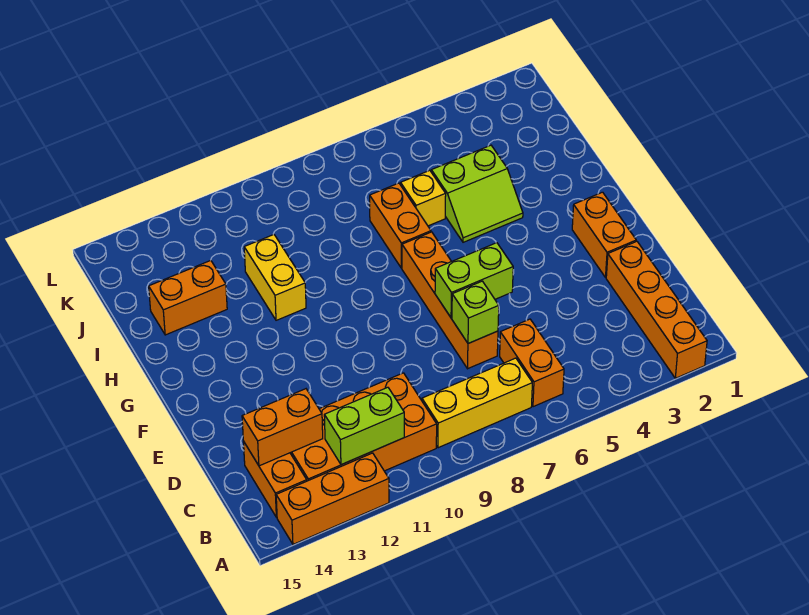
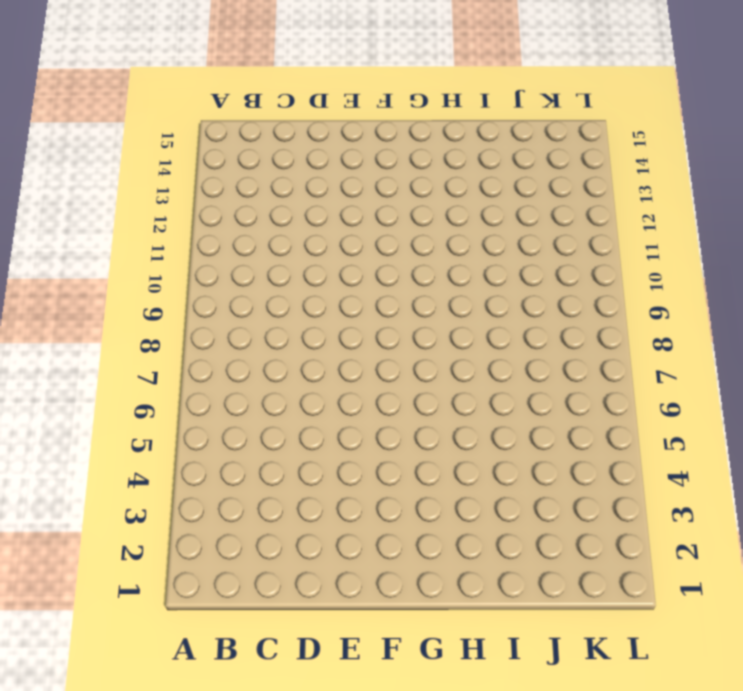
none -> orange brick A2:D2 level 1
none -> orange brick A12:A14 level 1
none -> orange brick B6:C6 level 1

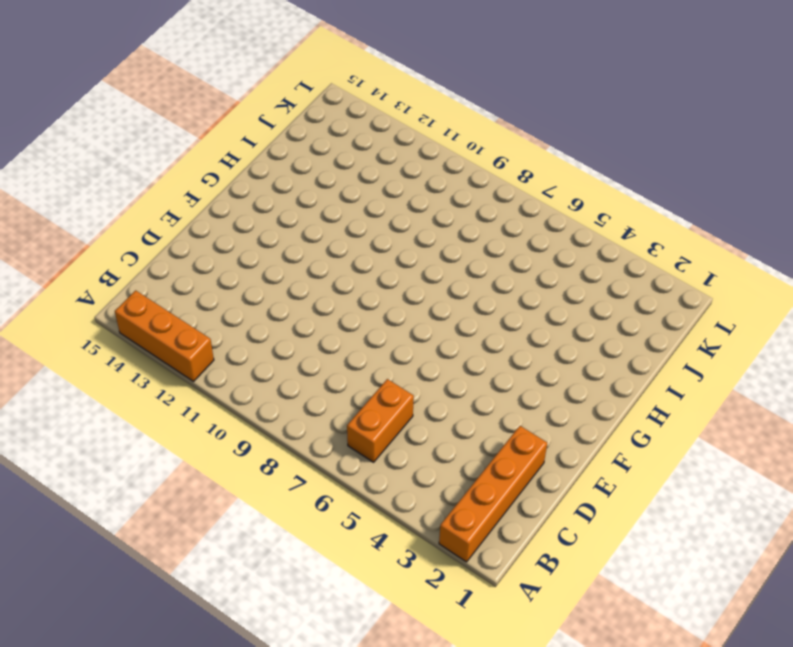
none -> yellow brick B7:B9 level 1
none -> orange brick B10:C13 level 1
none -> orange brick B14:C14 level 1

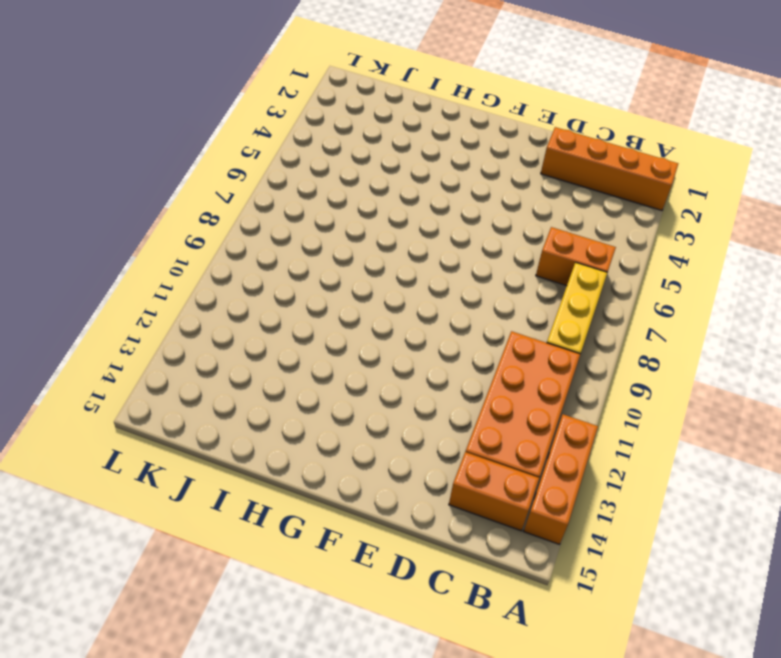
none -> orange brick D7:G7 level 1
none -> orange brick E2:F2 level 1
none -> lime slope H4:I5 level 1 top I

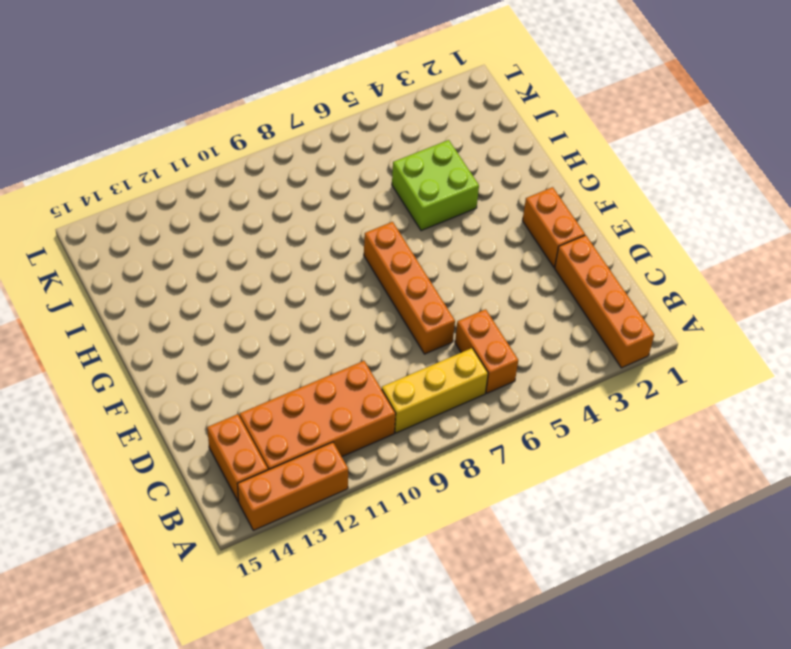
lime brick H4:I5 level 1 -> lime slope H4:I5 level 1 top I
none -> orange brick H7:I7 level 1
none -> yellow brick H11:I11 level 1
none -> yellow brick I6 level 1

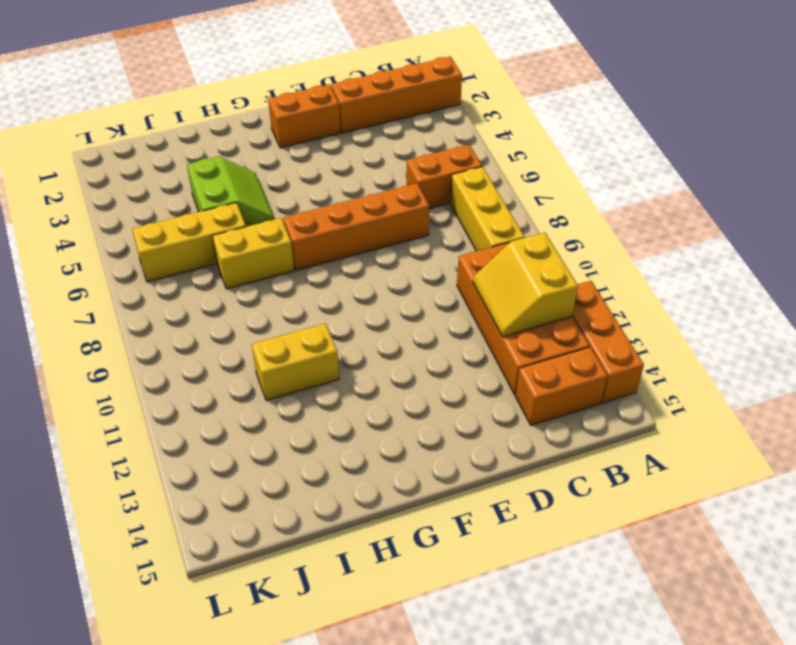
yellow slope B11:C12 level 2 top B -> lime brick B11:B12 level 2
yellow brick H7:I7 level 1 -> orange brick H7:I7 level 1
yellow brick I6:K6 level 1 -> yellow brick I6 level 1
none -> orange brick I13:I14 level 1
none -> orange brick C13:C14 level 2
none -> lime brick D7 level 2

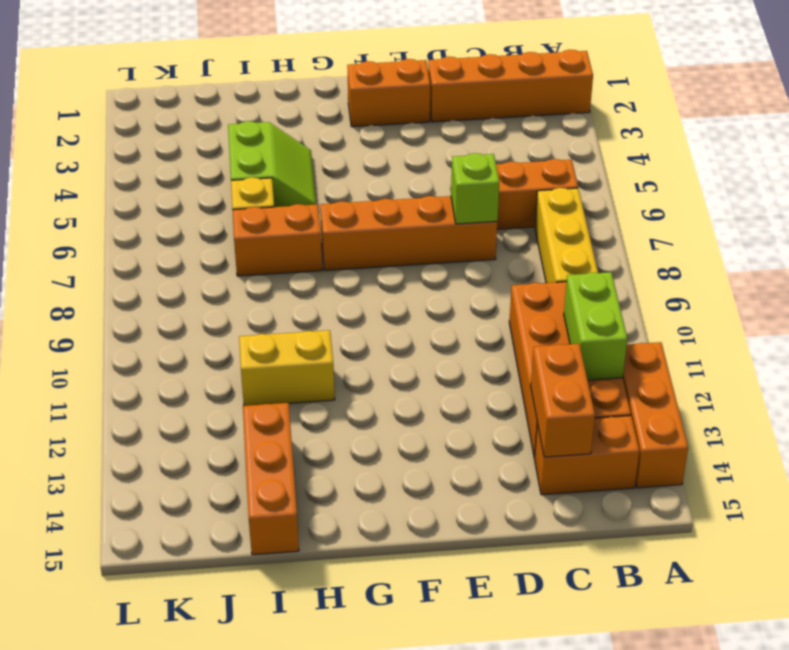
orange brick I13:I15 level 1 -> orange brick I13:I14 level 1
none -> lime brick E6:E7 level 2

